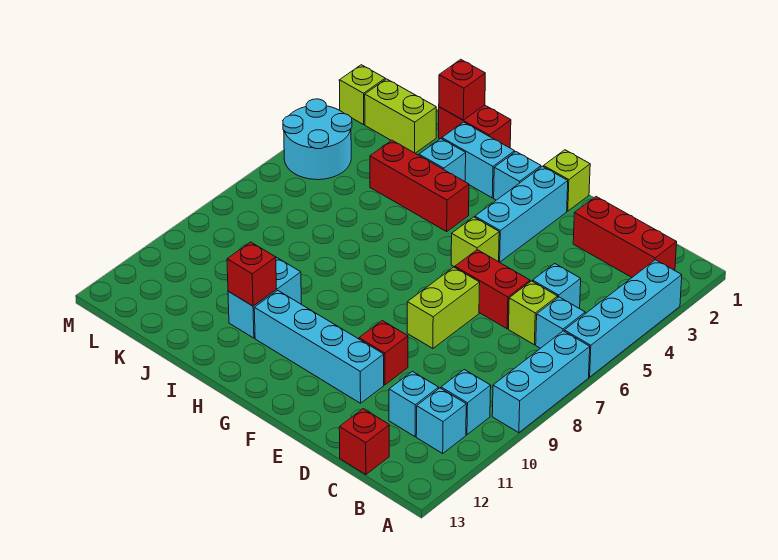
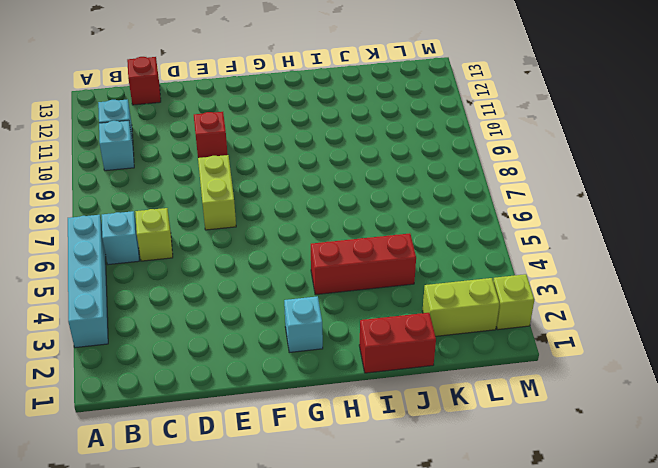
none -> cyan brick A7:A9 level 1
none -> red brick B2:D2 level 1
none -> cyan brick C5 level 1

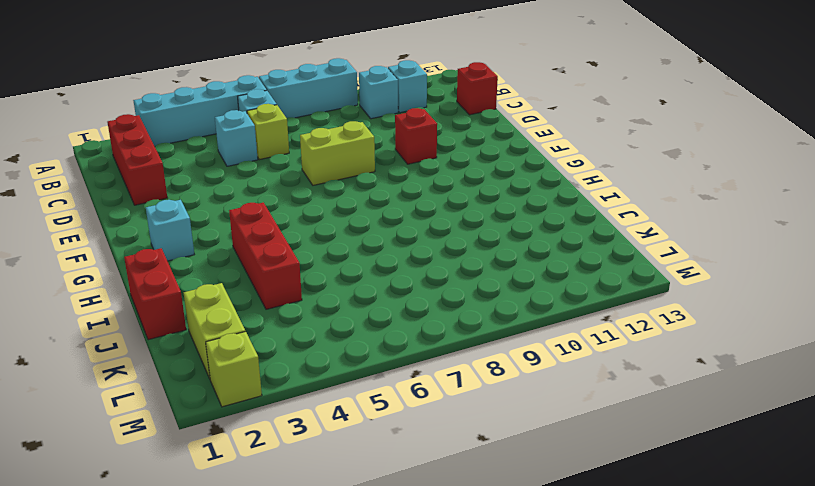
none -> cyan brick C11 level 1
none -> red brick D6:E6 level 1
none -> cyan brick E11:H11 level 1

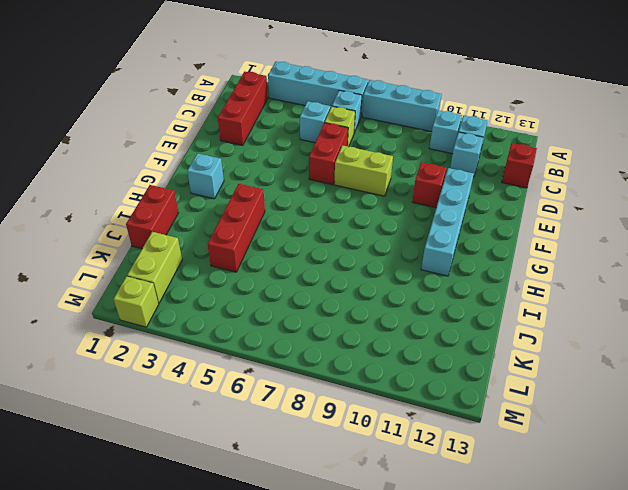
none -> lime brick F1 level 1
none -> cyan brick F2:F4 level 1
none -> lime brick F5 level 1

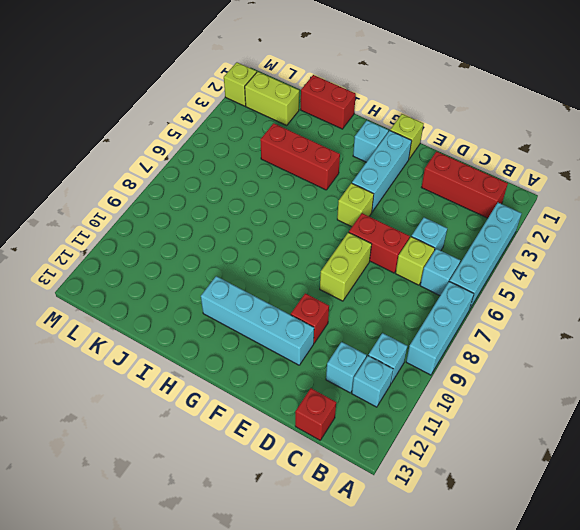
none -> cyan brick H2:I2 level 1
none -> cyan brick I3 level 1
none -> cyan brick I10:I11 level 1

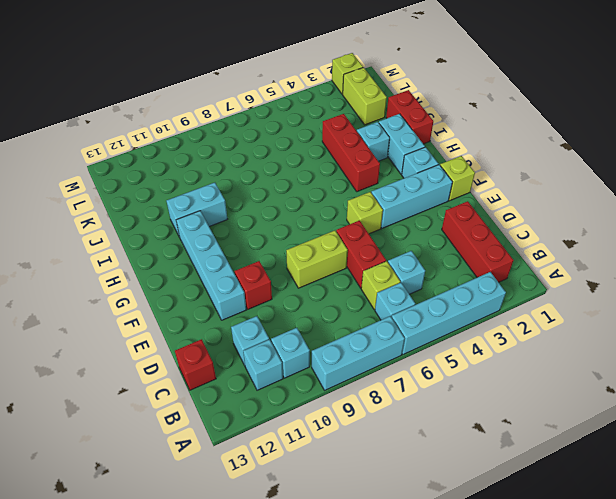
none -> cyan round brick L4:M5 level 1
none -> red brick I11 level 2
none -> red brick J1 level 2

